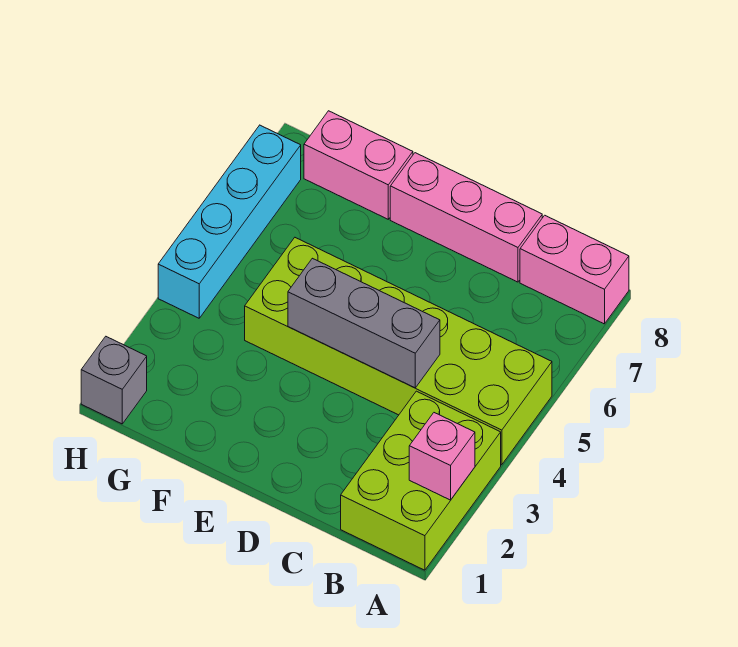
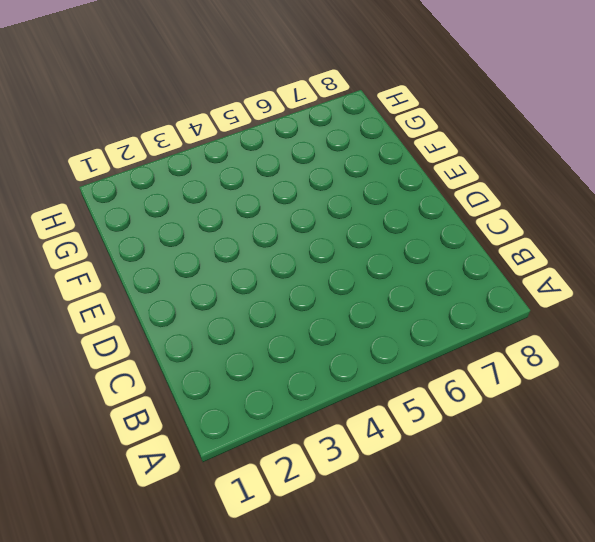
none -> lime brick A1:B3 level 1
none -> lime brick A4:F5 level 1

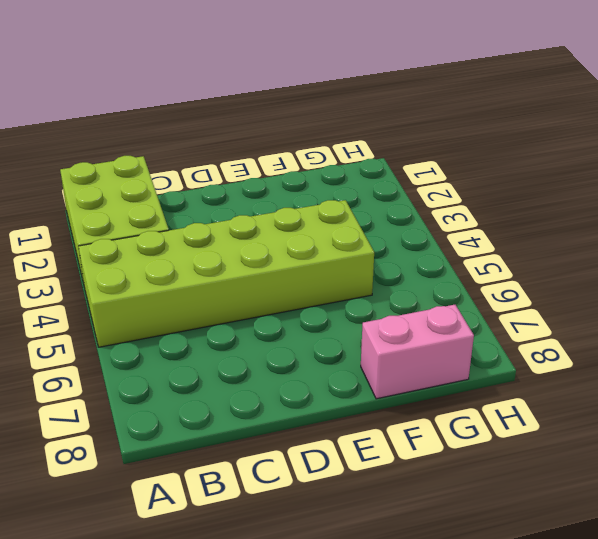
none -> pink brick A8:B8 level 1
none -> pink brick C8:E8 level 1

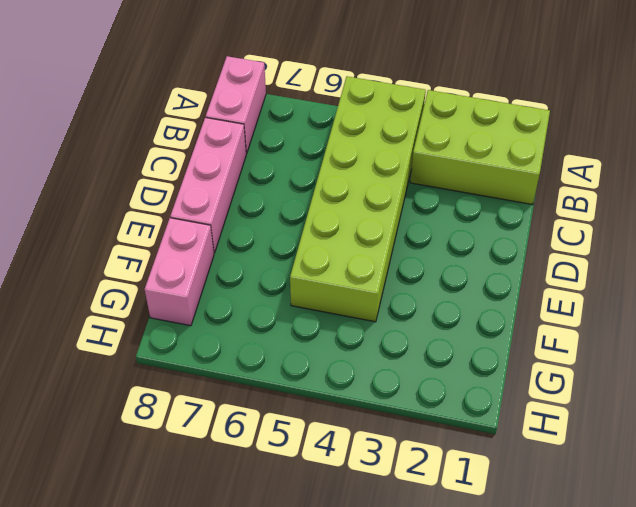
none -> grey brick H1 level 1
none -> cyan brick H4:H7 level 1

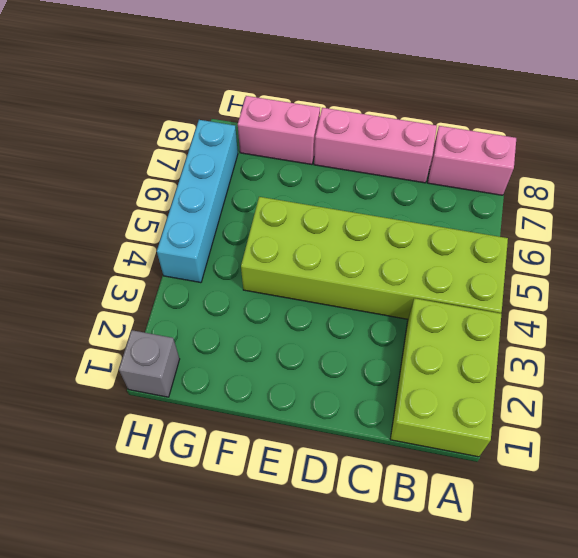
none -> pink brick A2 level 2
none -> grey brick C4:E4 level 2

